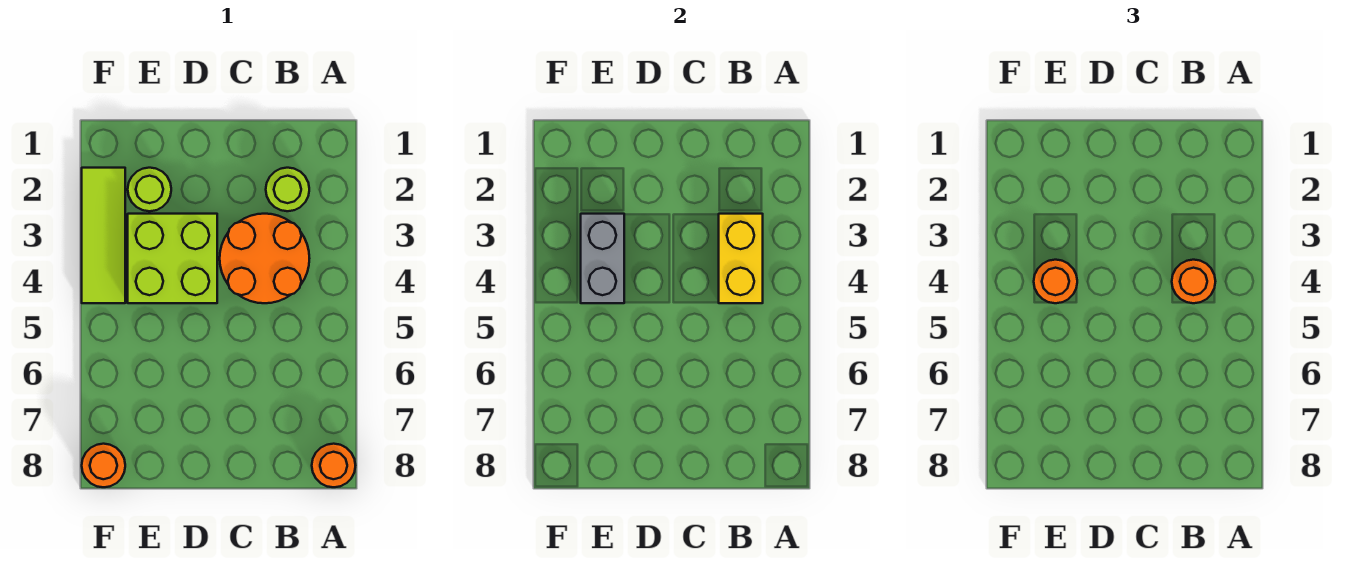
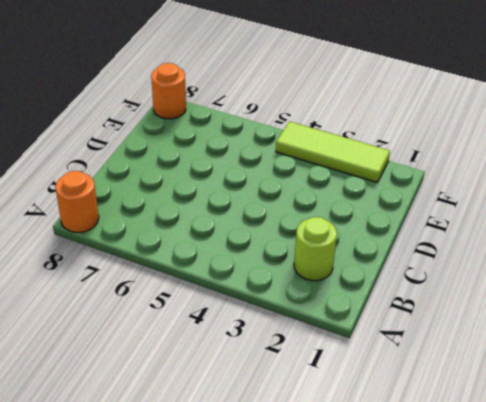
none -> orange round brick B3:C4 level 1
none -> lime brick D3:E4 level 1

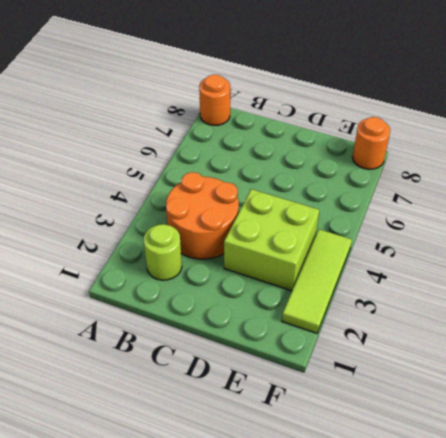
none -> lime round brick E2 level 1
none -> yellow brick B3:B4 level 2

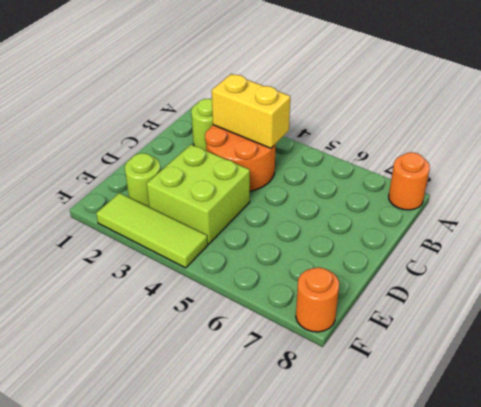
none -> grey brick E3:E4 level 2
none -> orange round brick B4 level 3

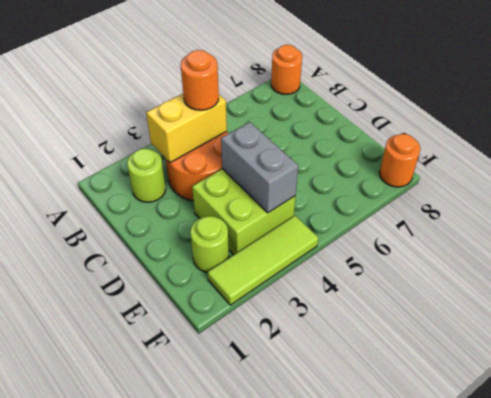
grey brick D4:E4 level 2 -> grey brick E3:E4 level 2
none -> orange round brick E4 level 3

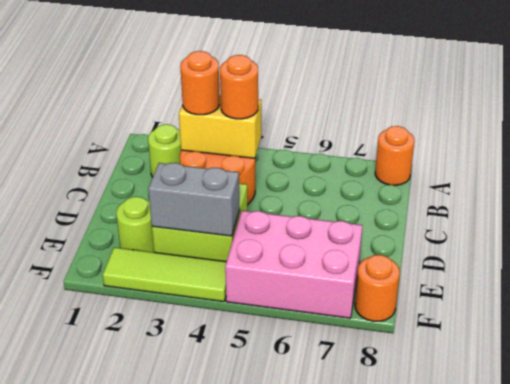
orange round brick B3 level 3 -> orange round brick E4 level 3
pink brick E5:F7 level 1 -> none

